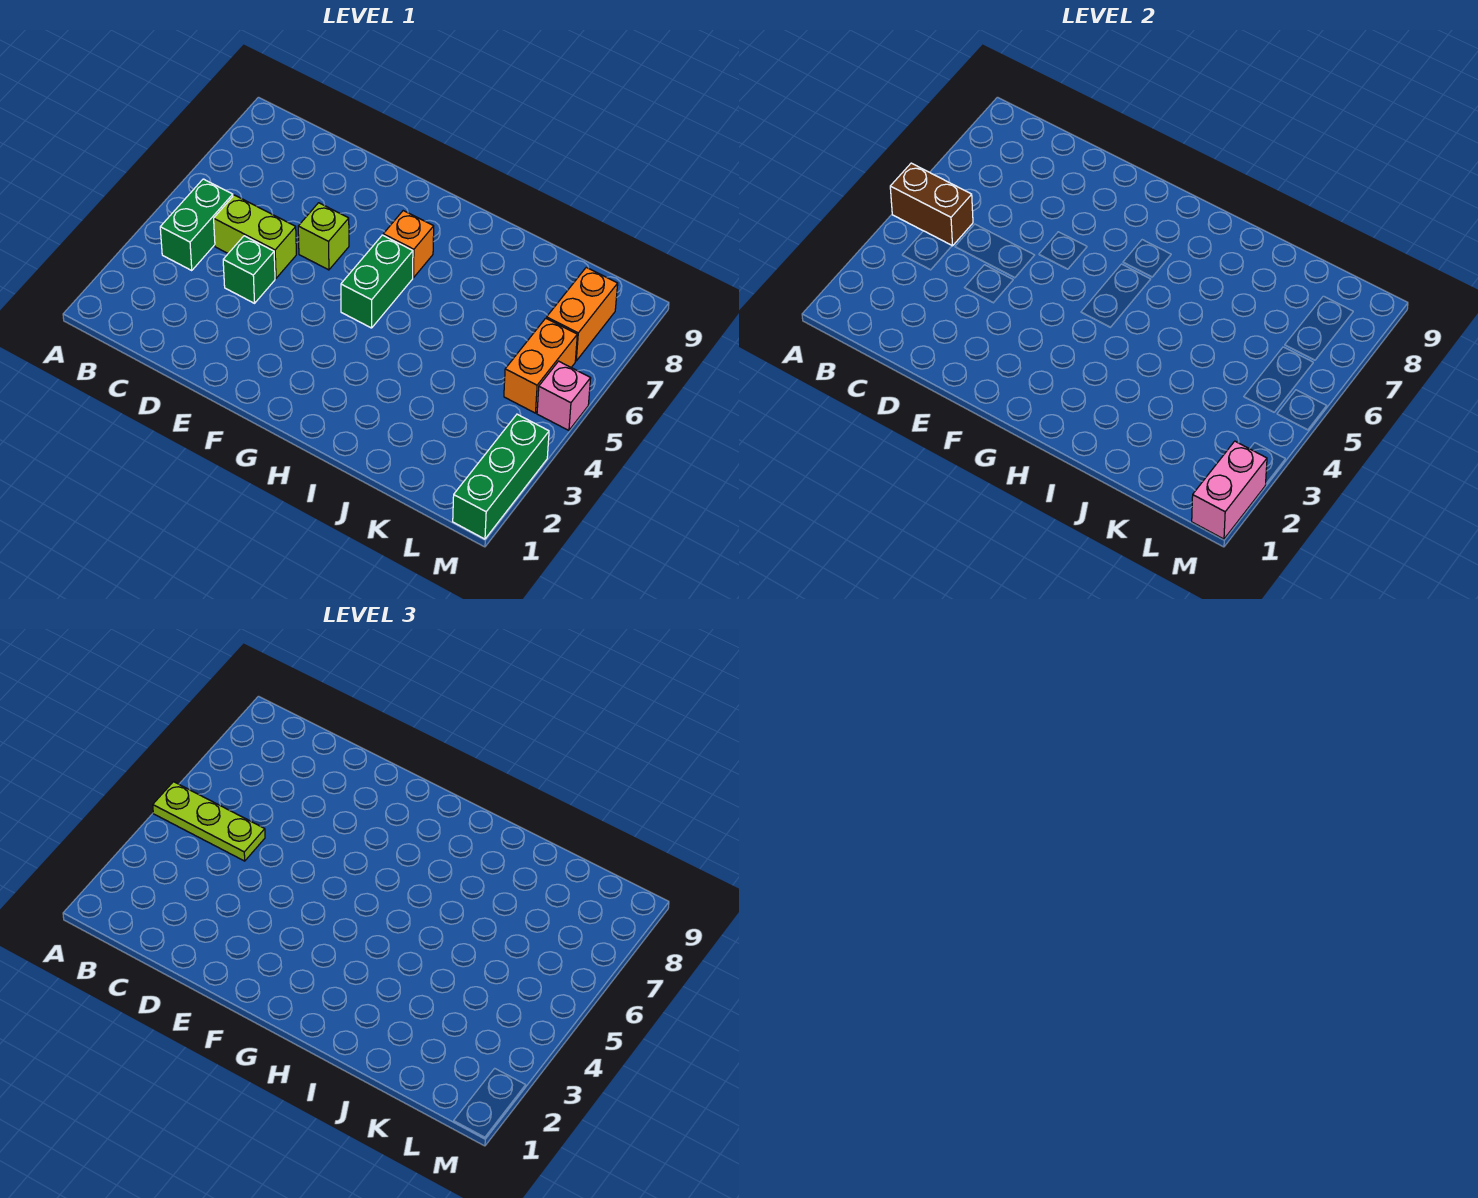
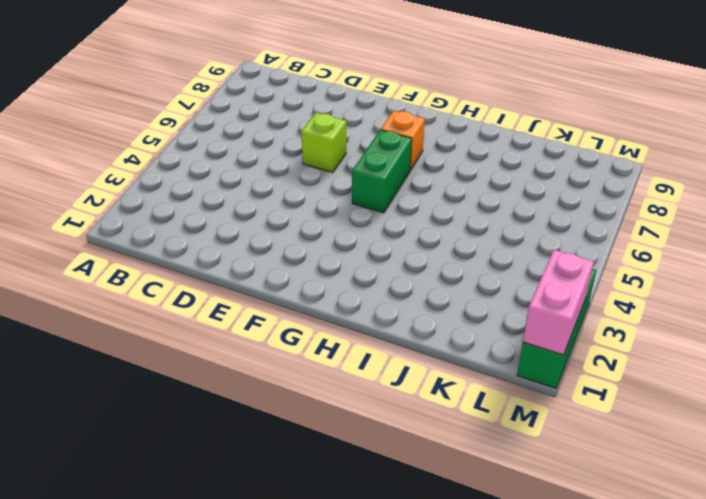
none -> green brick B4:B5 level 1
none -> lime brick C5:D5 level 1
none -> green brick D4 level 1

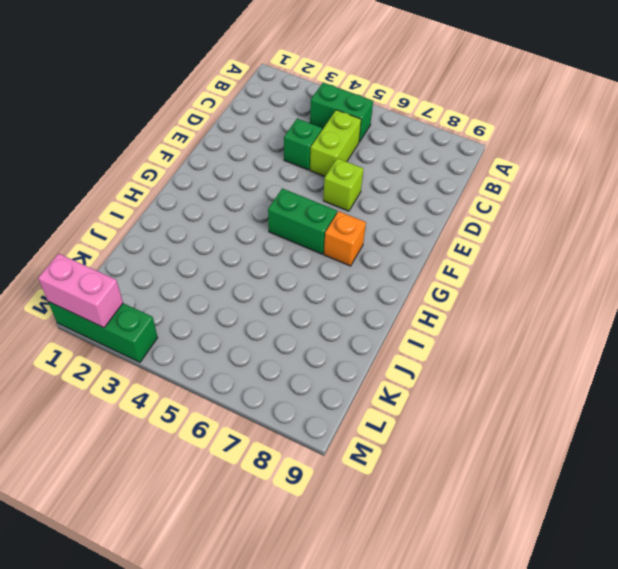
none -> orange brick L5:L6 level 1
none -> orange brick L7:L8 level 1
none -> pink brick M5 level 1

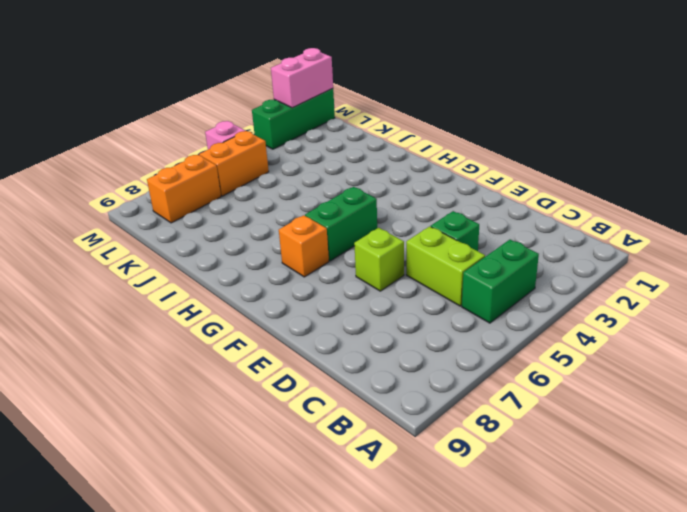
none -> brown brick A5:B5 level 2
none -> lime plate A5:C5 level 3

